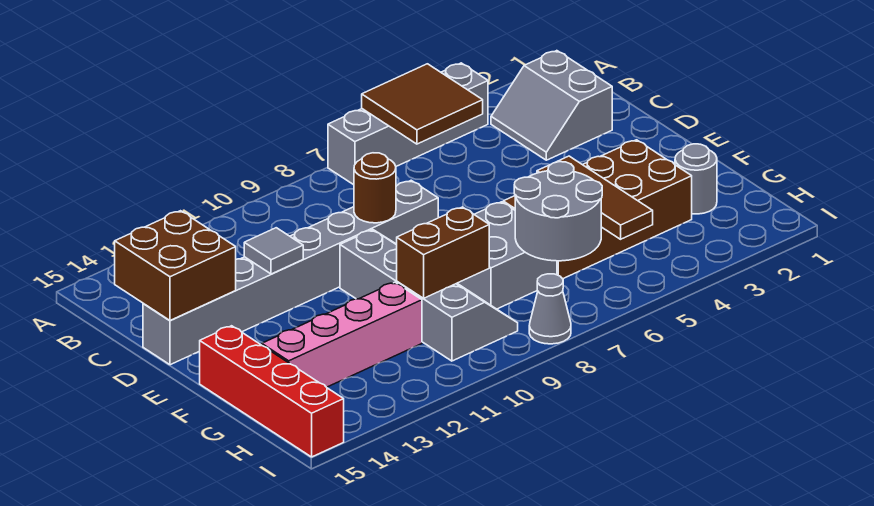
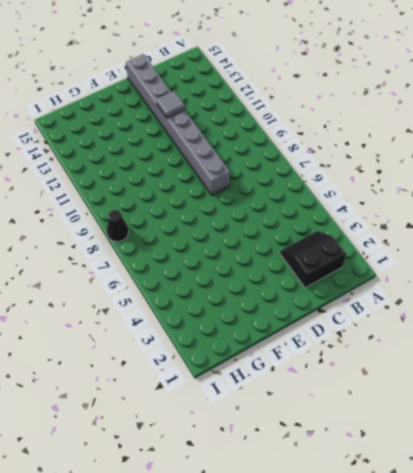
black slope B2:C3 level 1 top 2 -> grey slope B2:C3 level 1 top 2
black cone I8 level 1 -> grey cone I8 level 1
none -> grey brick A4:A7 level 1
none -> grey slope E9:H10 level 1 top 10
none -> brown brick F3:G6 level 1

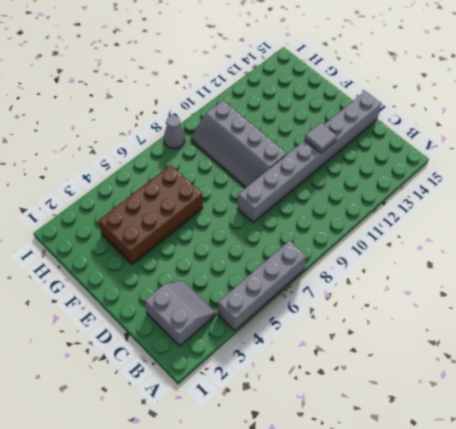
none -> grey brick F7:G8 level 1
none -> red brick F15:I15 level 1
none -> grey round brick G2 level 1

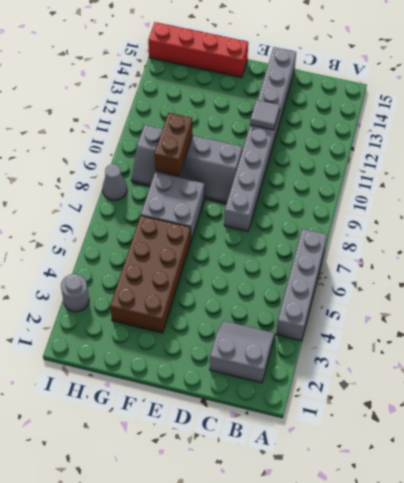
grey round brick I3 level 1 -> grey round brick G2 level 1
none -> pink brick G11:G14 level 1
none -> brown tile A5:B6 level 2
none -> brown brick C14:D15 level 2

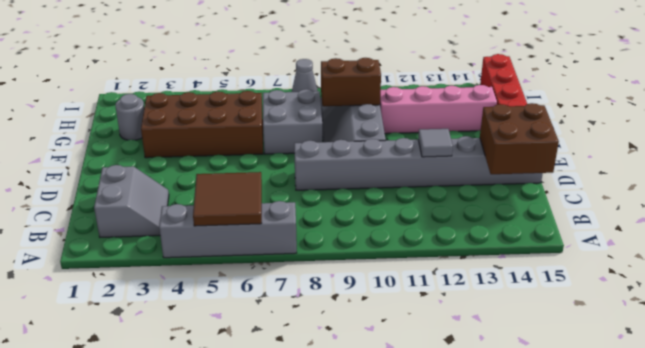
none -> brown round brick D9 level 2
none -> brown tile F5:H5 level 2
none -> grey round brick G6:H7 level 2

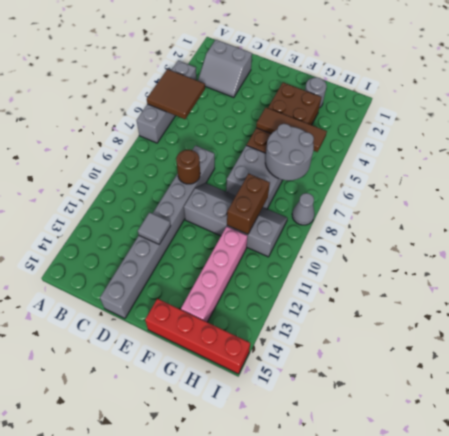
none -> brown brick C14:D15 level 2

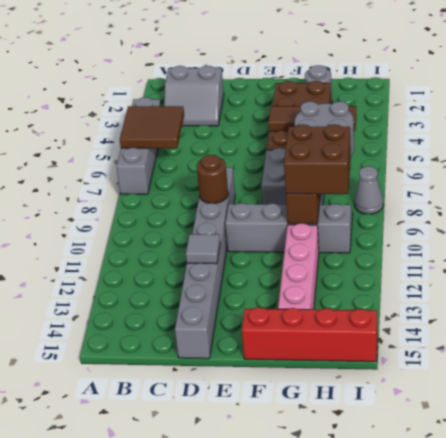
brown brick G9:H10 level 3 -> brown brick C14:D15 level 2

